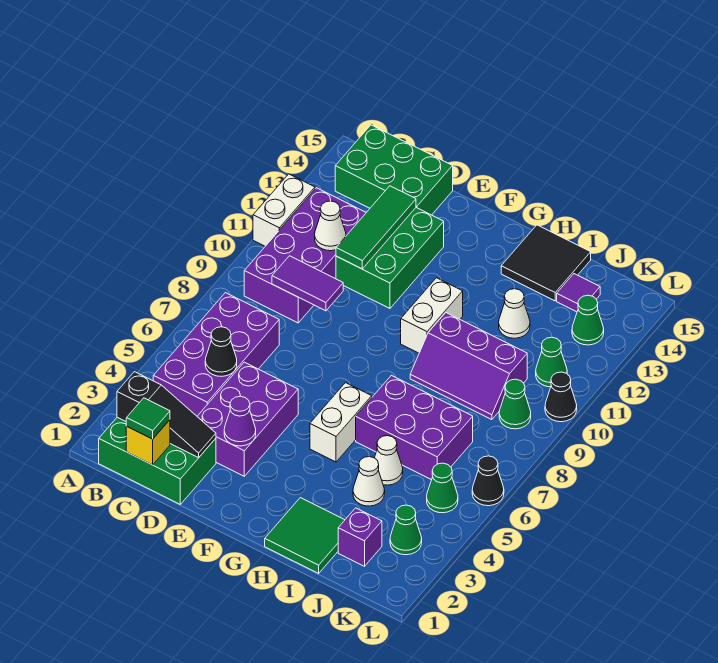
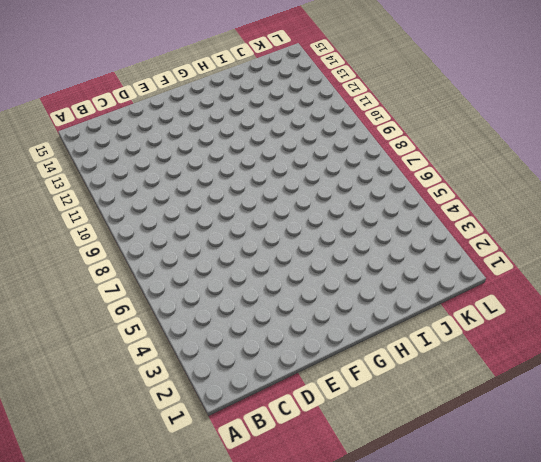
none -> white brick A11:A12 level 1
none -> green brick B1:D2 level 1
none -> purple brick B4:C7 level 1
none -> purple brick B9:C12 level 1

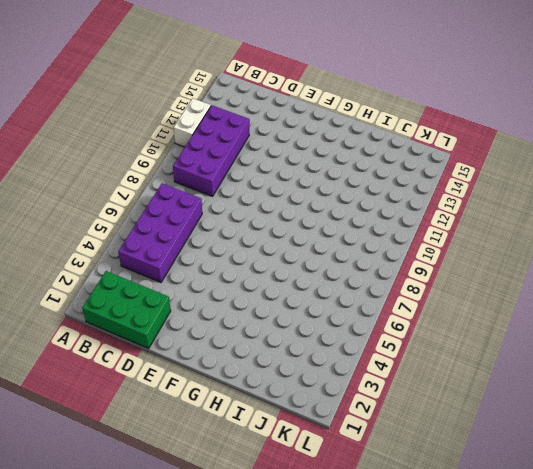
none -> green brick B14:D15 level 1
none -> purple brick D3:E5 level 1
none -> green brick D11:E13 level 1
none -> white brick G5:G6 level 1

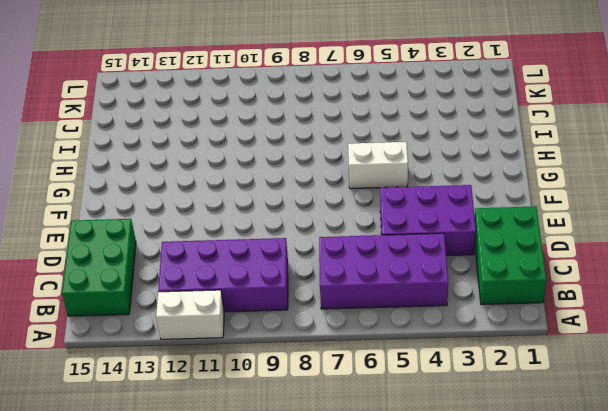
none -> green brick D11:E13 level 1
none -> white brick G10:G11 level 1
none -> green tile H1:I2 level 1
none -> purple brick H6:J7 level 1

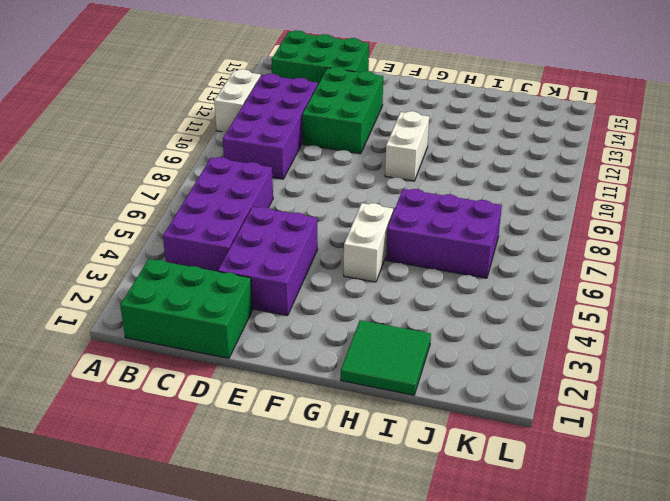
none -> purple slope H9:J10 level 1 top 10
none -> black tile H14:I15 level 1
none -> white cone I4 level 1
none -> white cone I5 level 1

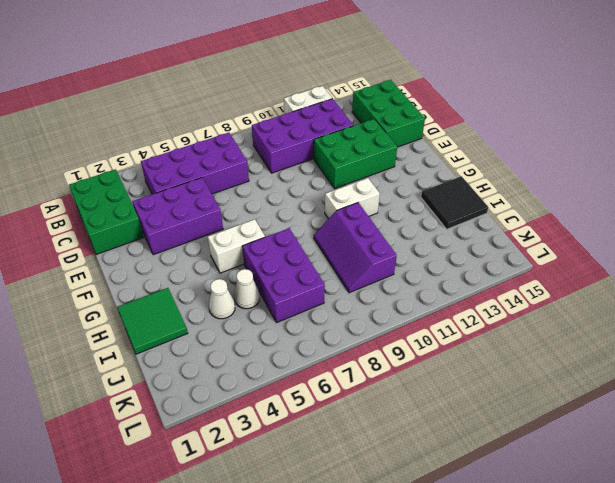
none -> white cone I12 level 1
none -> purple brick J2 level 1
none -> purple tile J14 level 1
none -> green cone K3 level 1

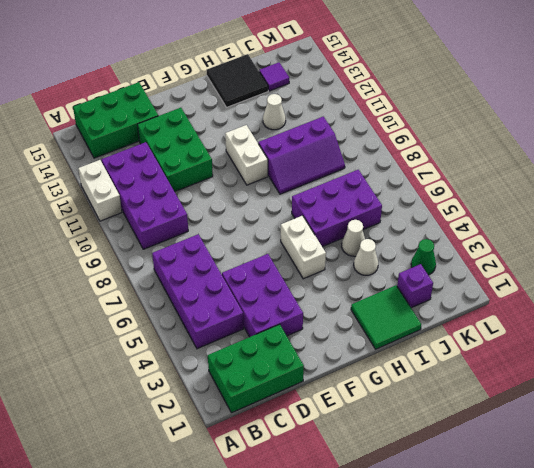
none -> green cone K5 level 1
none -> green cone K9 level 1
none -> green cone K11 level 1
none -> green cone K13 level 1

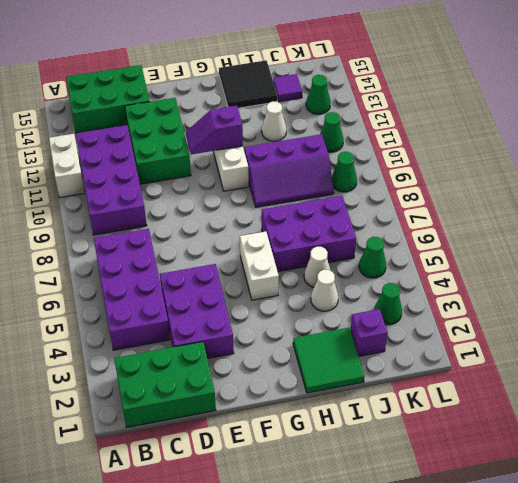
purple slope F11:G11 level 2 top G -> none
none -> black cone L6 level 1
none -> black cone L10 level 1
none -> black slope B2:D2 level 2 top B
none -> yellow brick C1 level 2

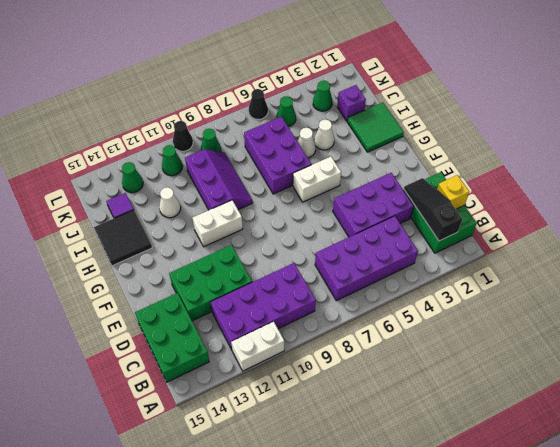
none -> black cone C5 level 2
none -> purple tile C9:D9 level 2
none -> white cone C11 level 2
none -> green tile D11:D13 level 2

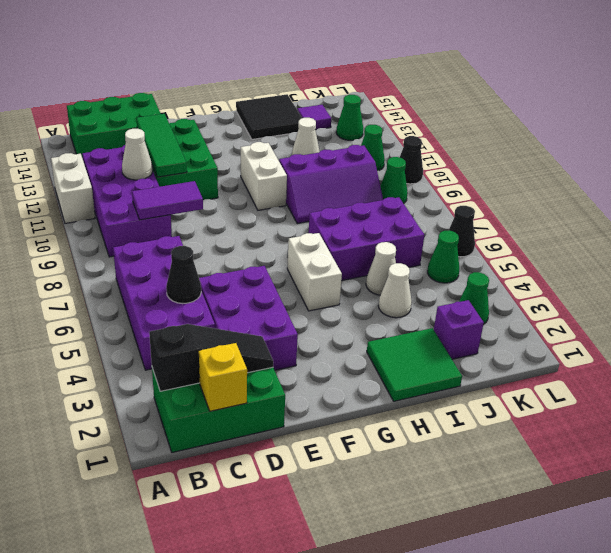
none -> purple cone E3 level 2
none -> green tile C1 level 3

